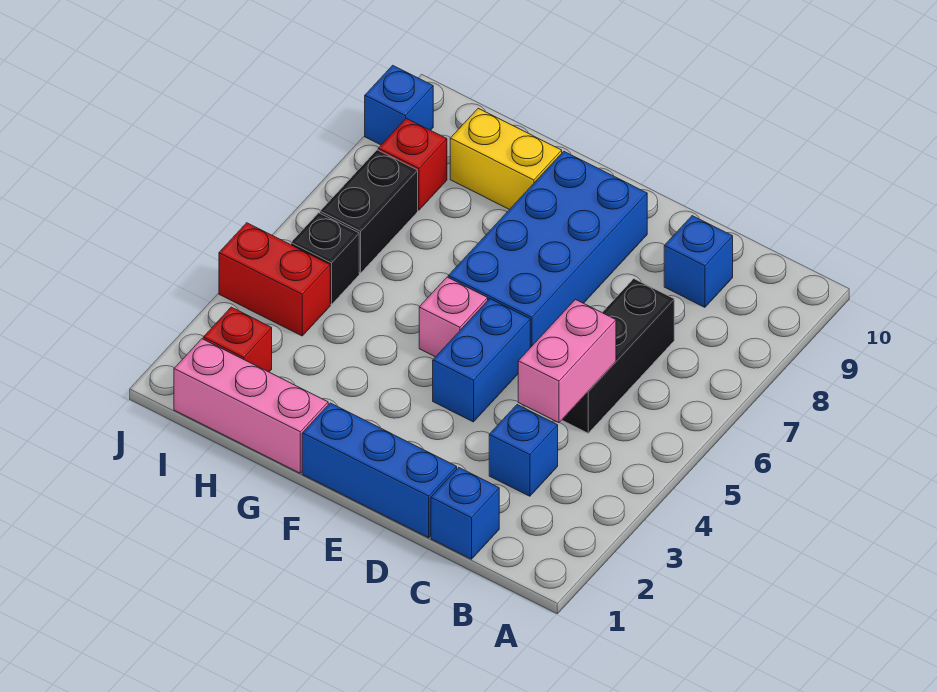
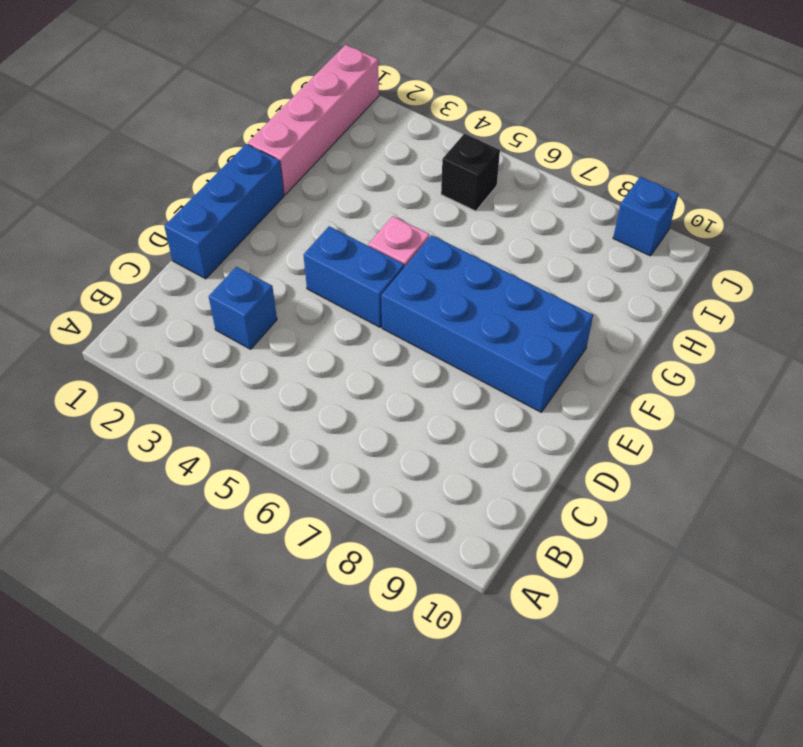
pink brick G1:J1 level 1 -> pink brick G1:I1 level 1
none -> blue brick C1 level 1
none -> black brick C5:C7 level 1
none -> blue brick C9 level 1

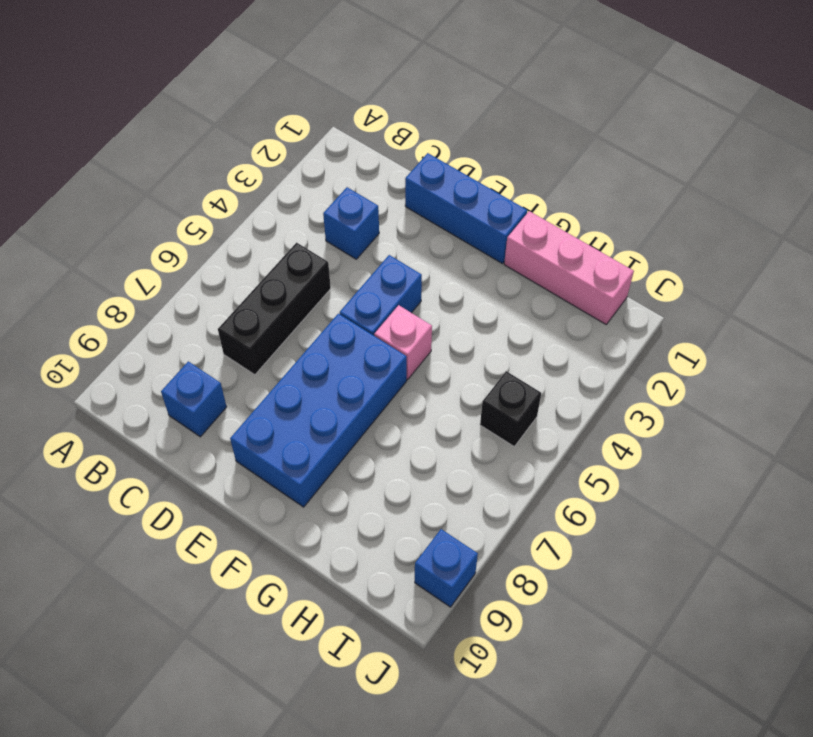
none -> blue brick C1 level 1
none -> yellow brick G9:H9 level 1
none -> red brick I2 level 1

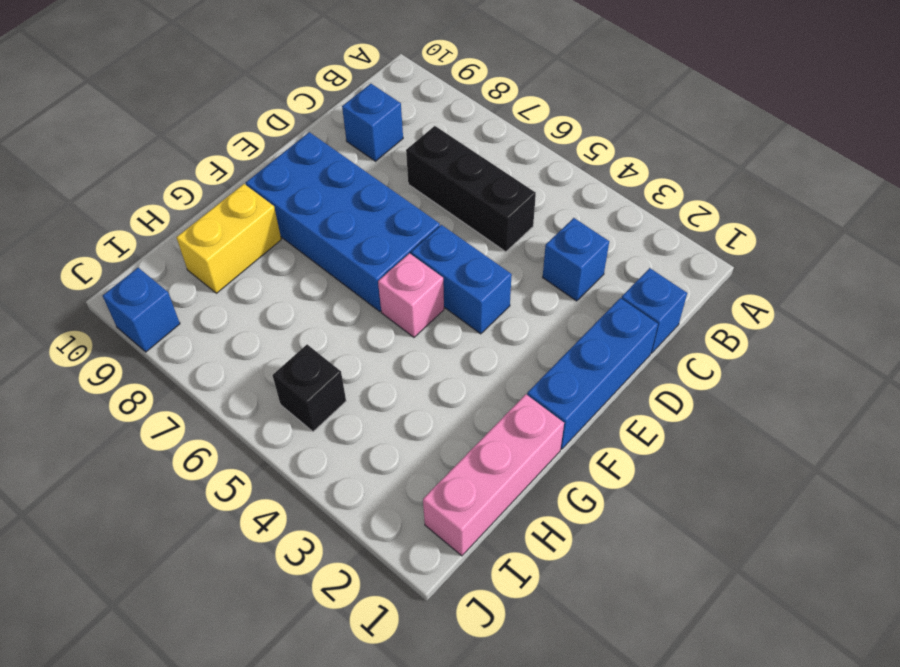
none -> red brick I2 level 1
none -> red brick I4:J4 level 1
none -> black brick I6:I7 level 1

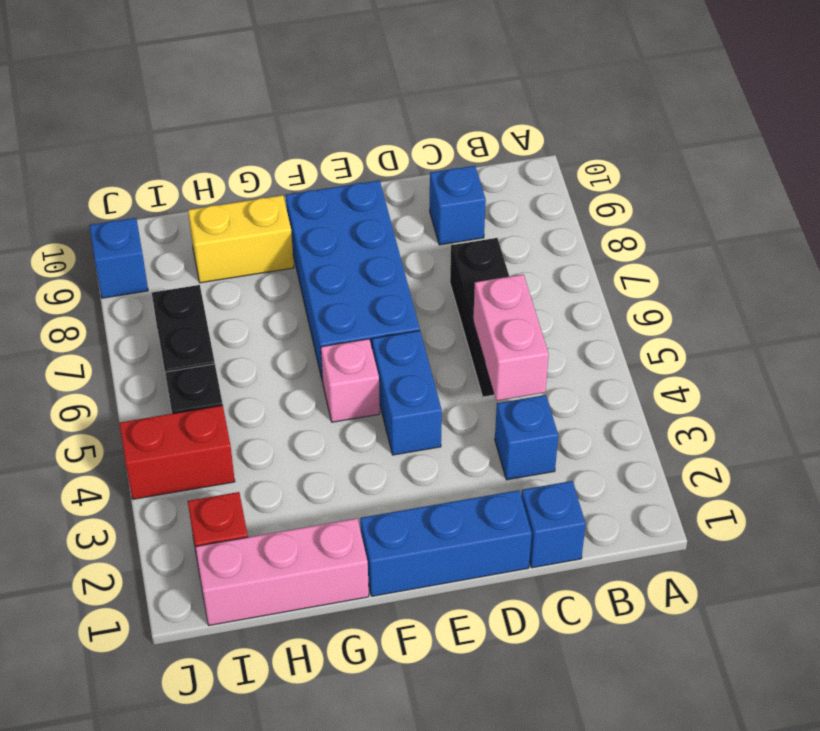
none -> red brick I8 level 1

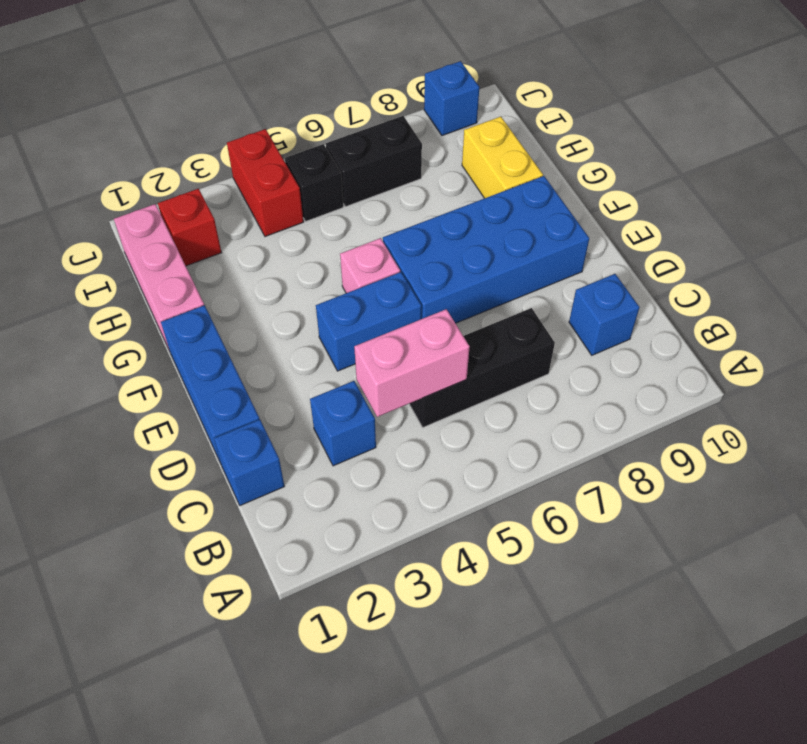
none -> red brick I8 level 1

